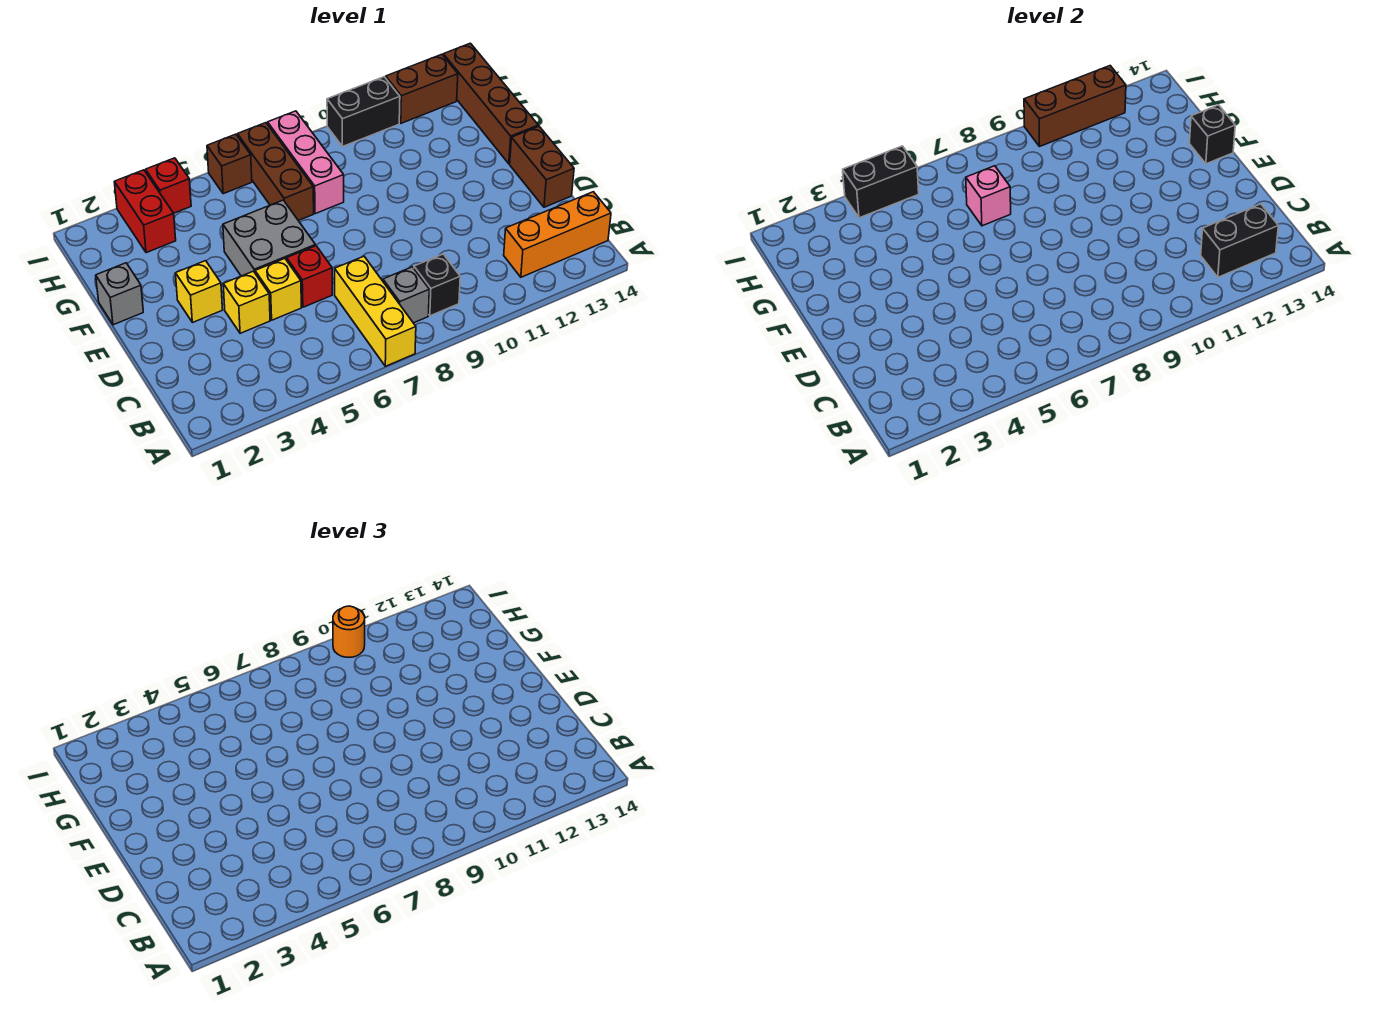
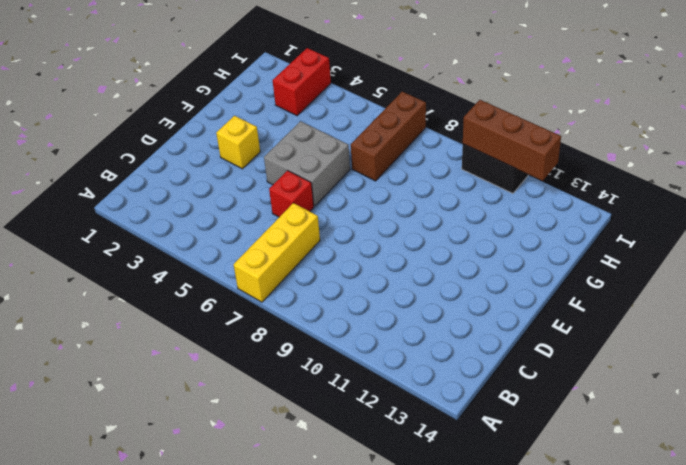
none -> grey brick B8 level 1
none -> black brick B9 level 1
none -> orange brick B12:B14 level 1

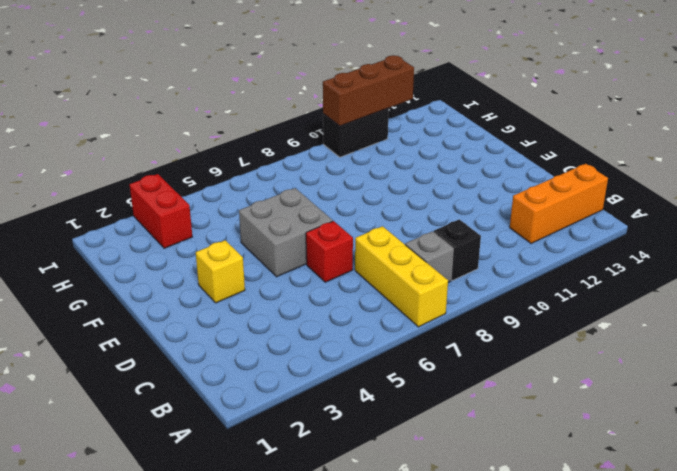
none -> yellow brick D4 level 1
none -> yellow brick D5 level 1
none -> brown brick D14:E14 level 1

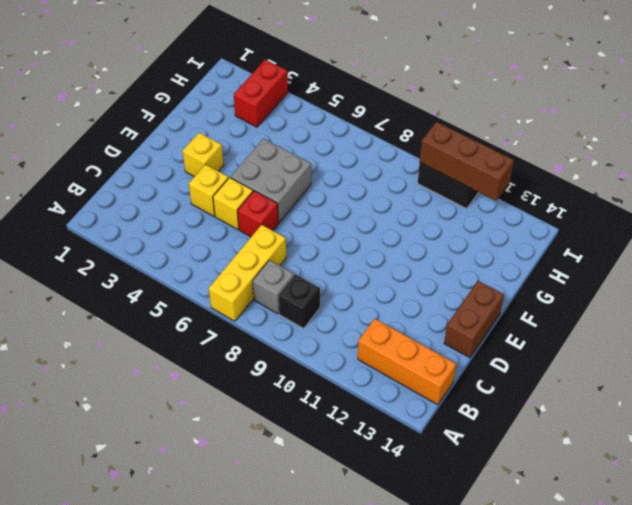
none -> grey brick F1 level 1
none -> brown brick F14:I14 level 1
none -> brown brick G7:I7 level 1

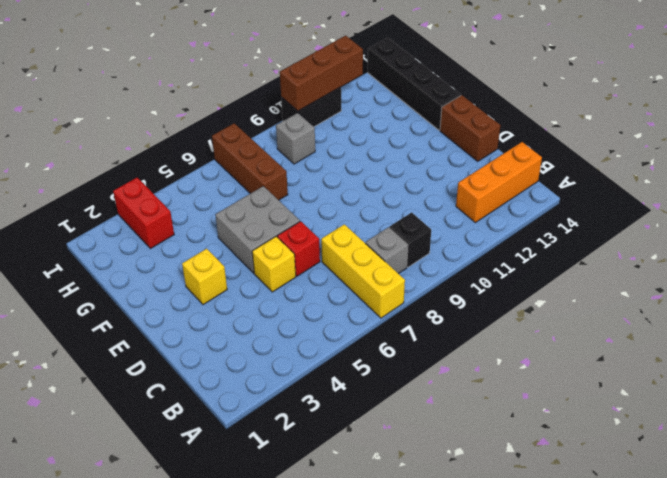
black brick F14:I14 level 1 -> brown brick F14:I14 level 1
grey brick H9 level 1 -> grey brick F1 level 1
none -> yellow brick D4 level 1
none -> pink brick G8:I8 level 1
none -> red brick I4 level 1

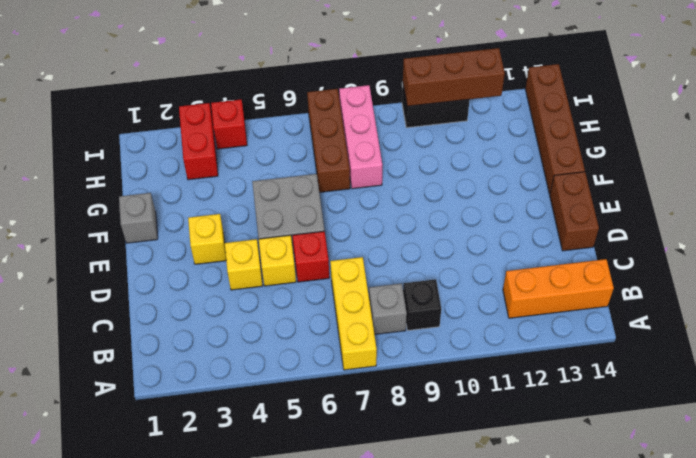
none -> brown brick I6 level 1
none -> brown brick I12:I13 level 1
none -> black brick B12:B13 level 2

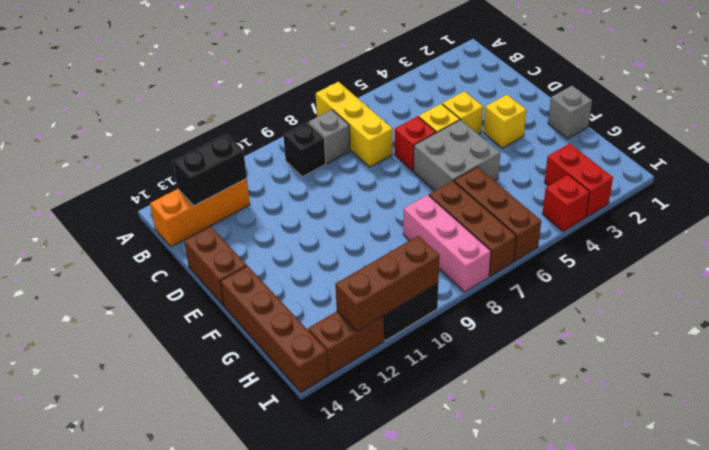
brown brick G6:I6 level 1 -> brown brick I6 level 1
none -> black brick F14 level 2
none -> pink brick G7 level 2
none -> black brick I4:I5 level 2

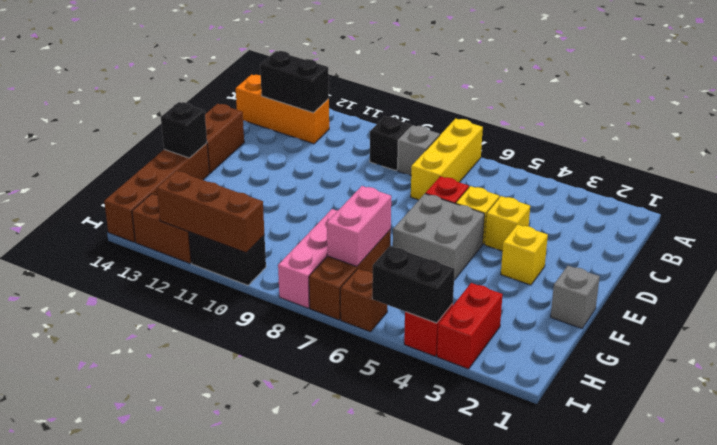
pink brick G7:H7 level 2 -> pink brick G7 level 2
none -> orange round brick I10 level 3

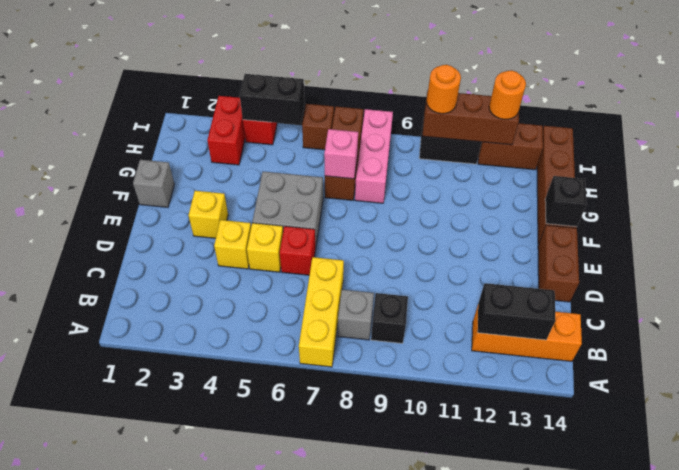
orange round brick I12 level 3 -> none

